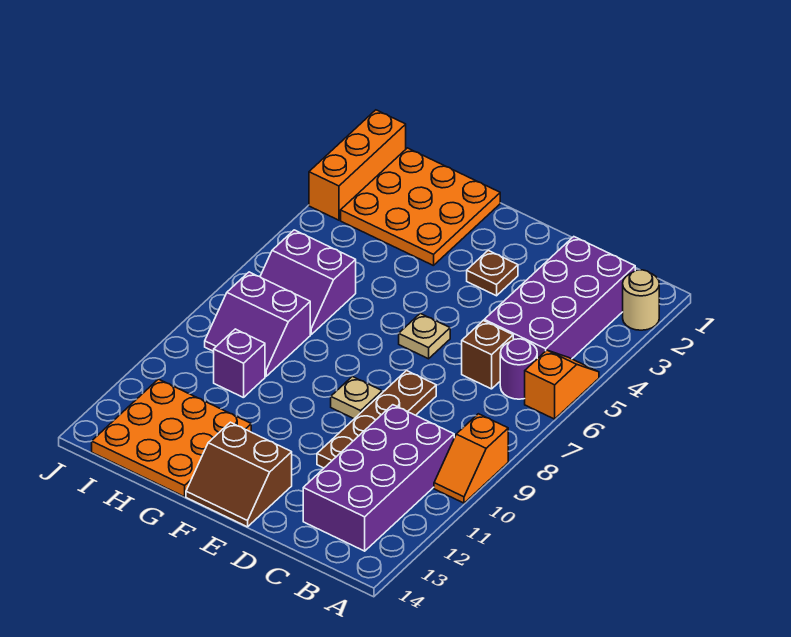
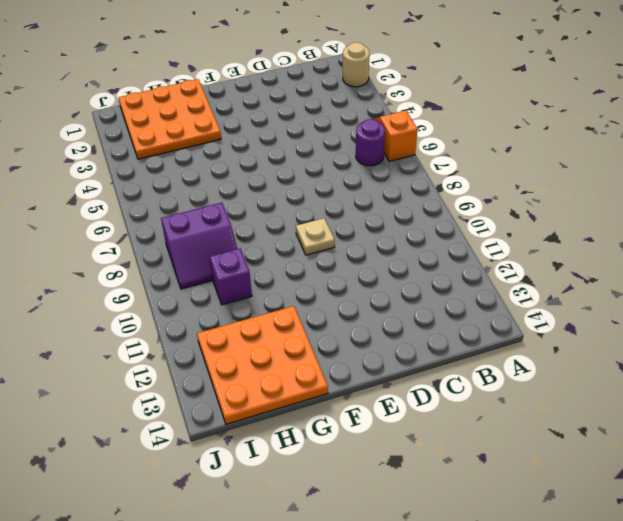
none -> orange slope A9:A10 level 1 top 9
none -> purple brick B2:C5 level 1
none -> purple brick B10:C13 level 1

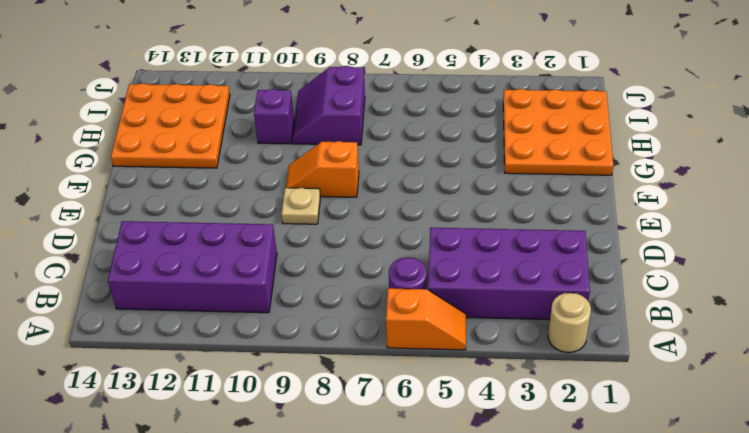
orange slope F8:F9 level 1 top 8 -> orange slope A9:A10 level 1 top 9
none -> brown brick C6 level 1
none -> brown plate D8:D11 level 1
none -> brown plate E3 level 1

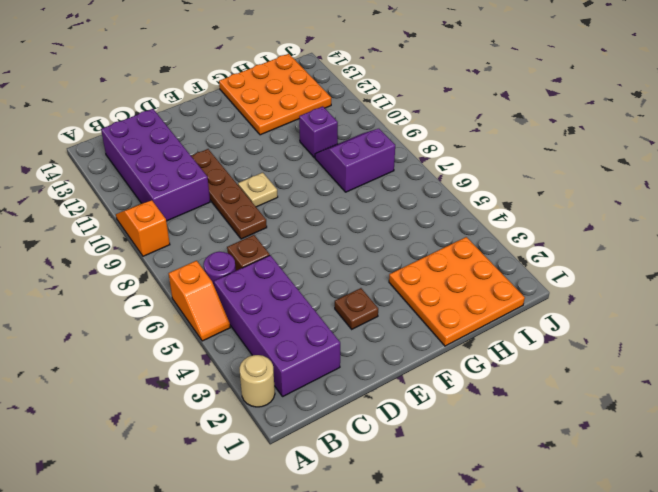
none -> tan plate E6 level 1
none -> brown slope E13:F14 level 1 top 13
none -> purple slope H6:I7 level 1 top 6

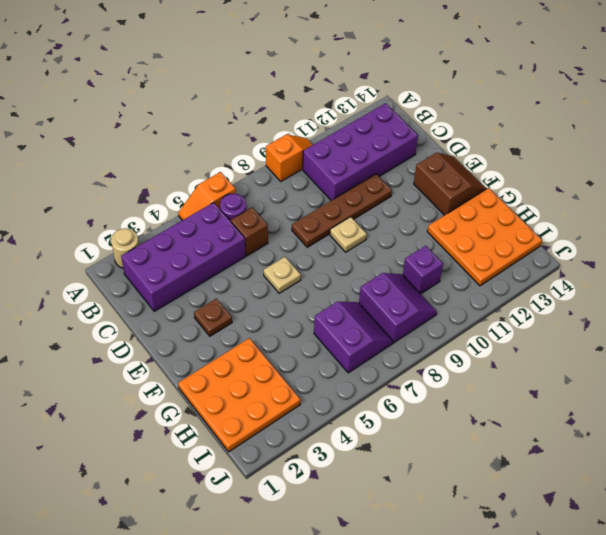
none -> orange brick J1:J3 level 1

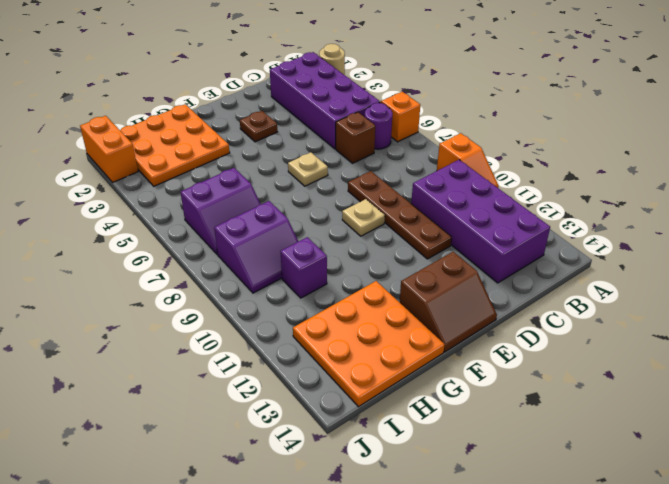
orange brick J1:J2 level 1 -> orange brick J1:J3 level 1

